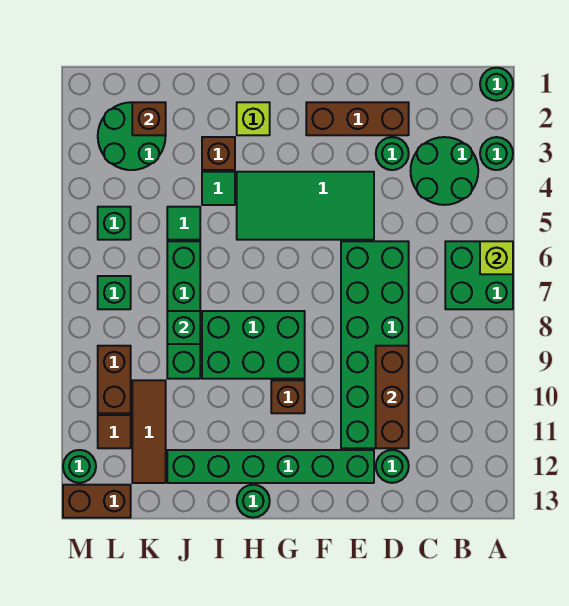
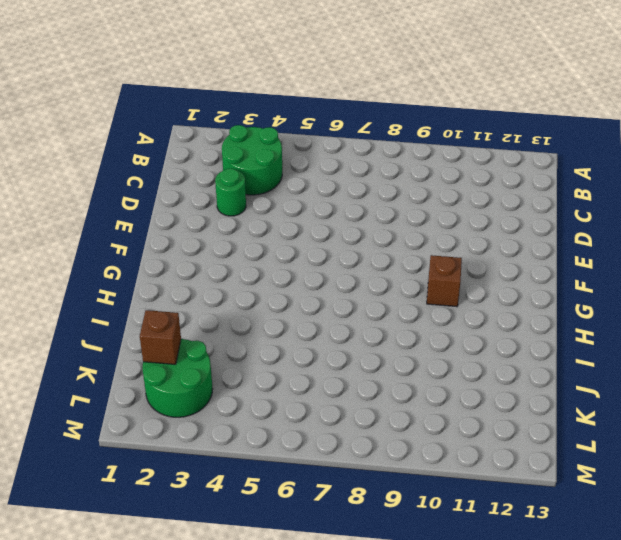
none -> green round brick A1 level 1
none -> green round brick A3 level 1
none -> green brick A6:B7 level 1
none -> brown brick D2:F2 level 1

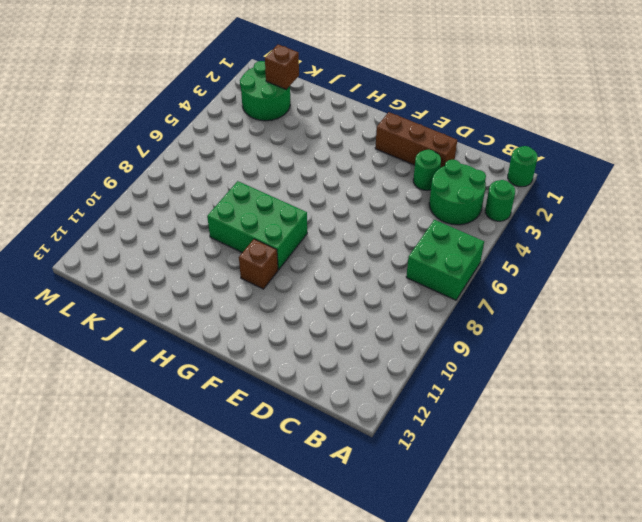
none -> green brick D6:E11 level 1
none -> green round brick D12 level 1
none -> green tile E4:H5 level 1
none -> green brick E12:J12 level 1

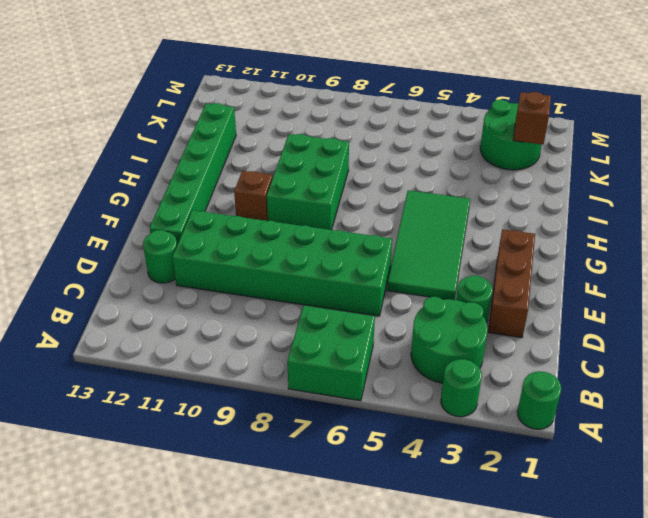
none -> lime brick H2 level 1
none -> green round brick H13 level 1
none -> brown brick I3 level 1
none -> green tile I4 level 1

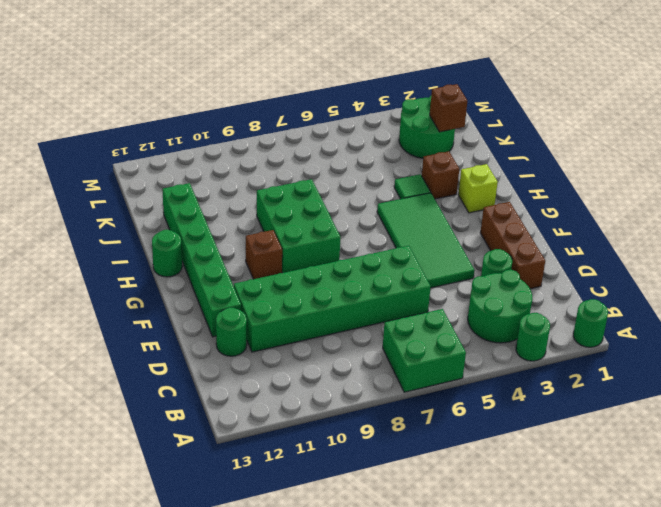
none -> green tile J5 level 1
none -> green brick J6:J9 level 1
none -> brown tile K10:K12 level 1
none -> green brick L5 level 1

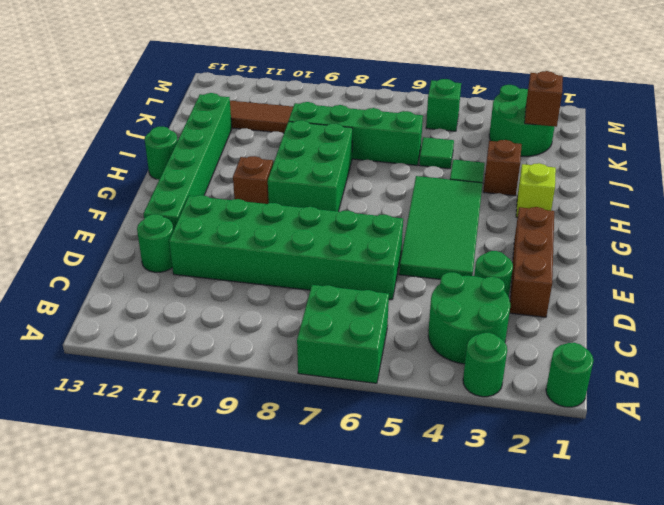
none -> green brick L7 level 1
none -> brown brick L9:L10 level 1
none -> brown tile L11 level 1
none -> brown brick L13:M13 level 1

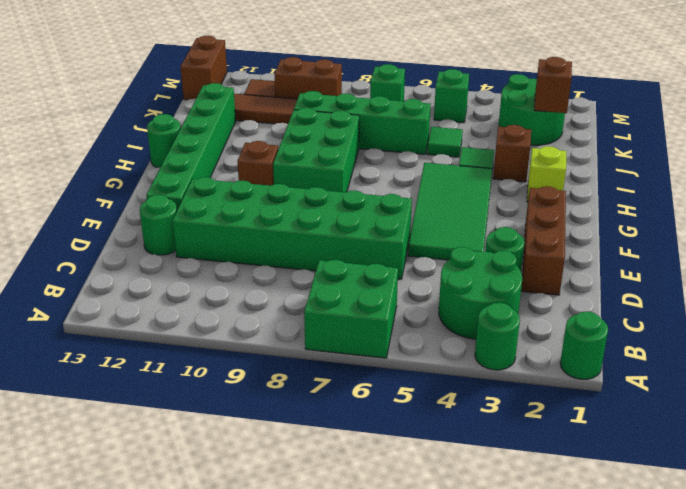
none -> green round brick M12 level 1
none -> lime brick A6 level 2
none -> brown brick D9:D11 level 2
none -> green brick J8 level 2

